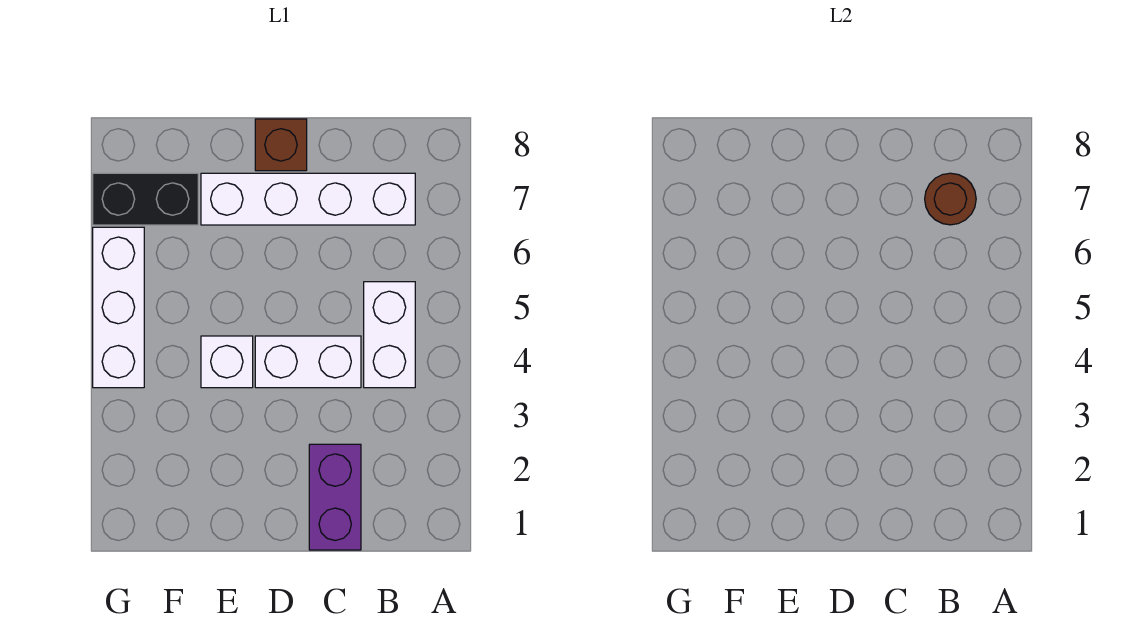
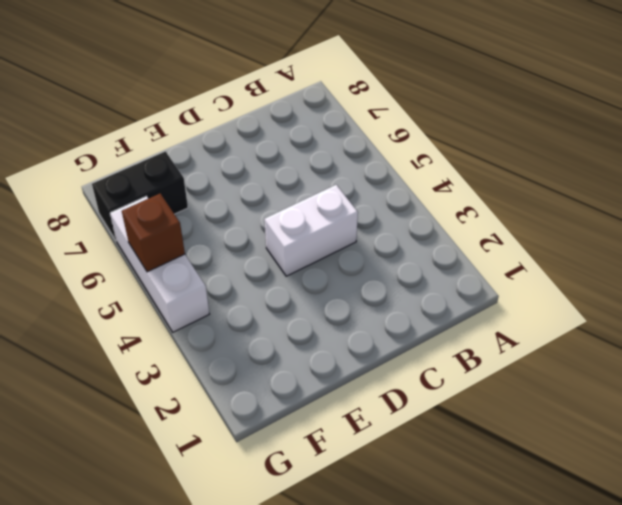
brown brick G5 level 2 -> brown brick D8 level 1
none -> white brick B4:B5 level 1
none -> white brick B7:E7 level 1

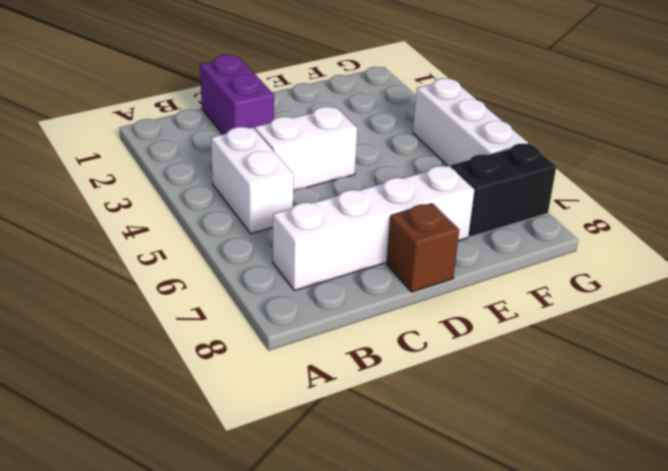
none -> white brick E4 level 1
none -> brown round brick B7 level 2

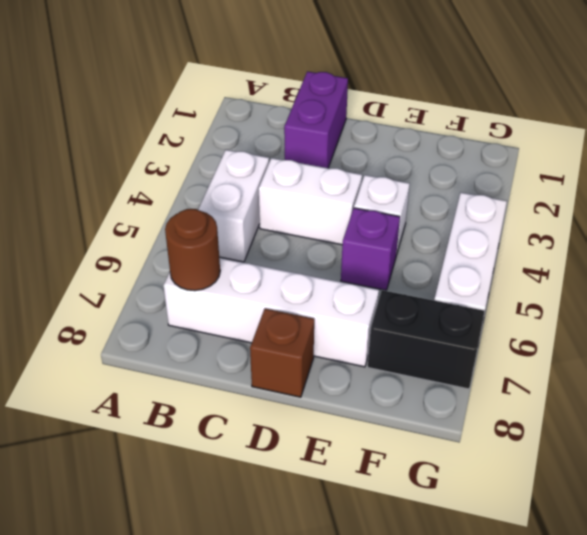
purple brick E5 level 1 -> none

